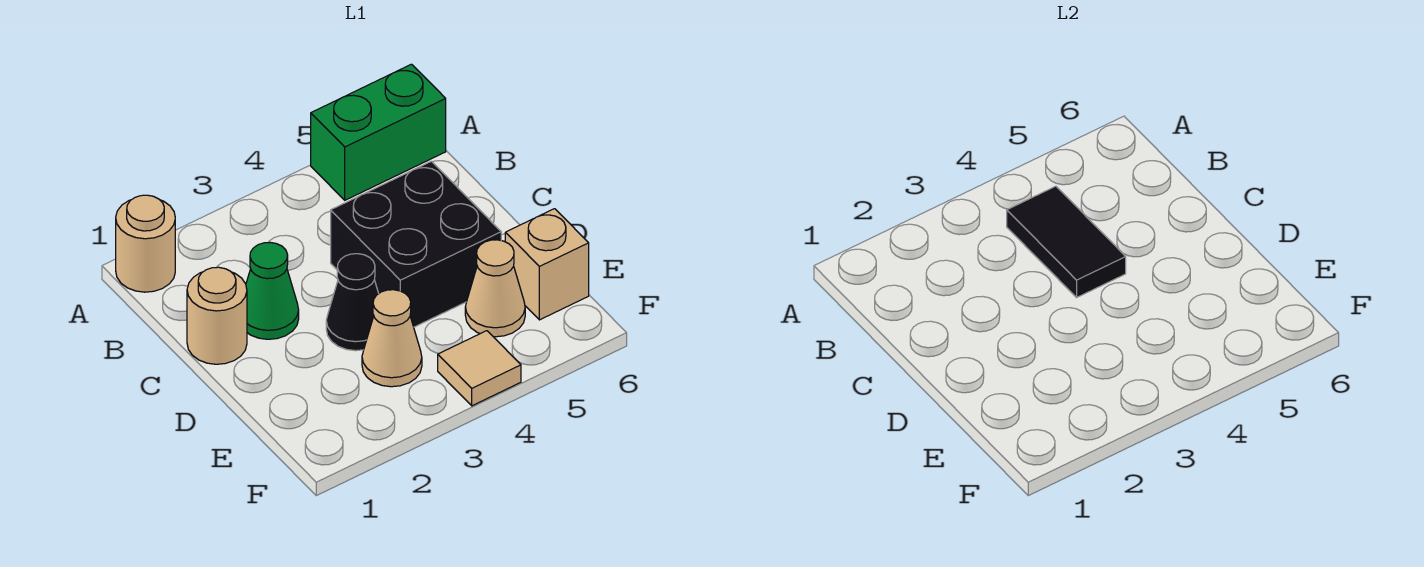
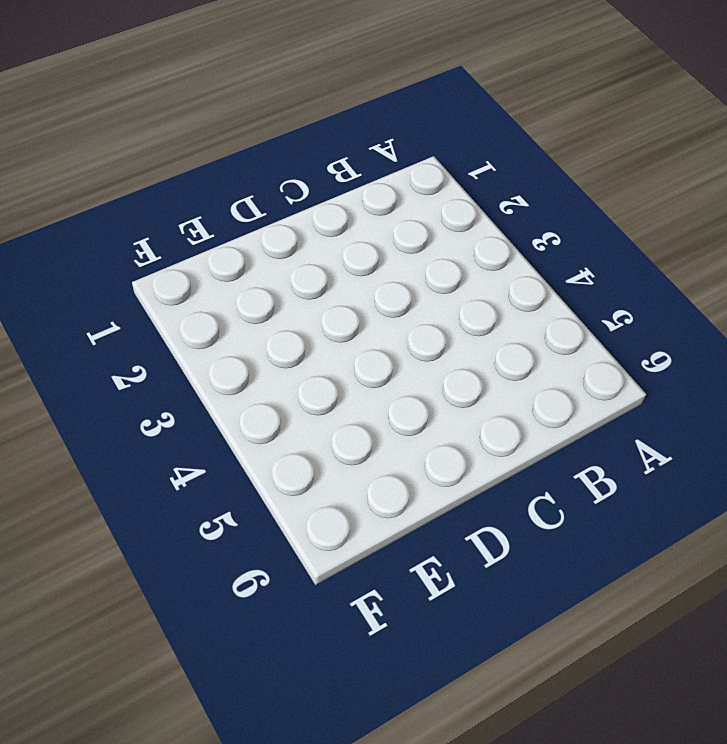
none -> tan round brick A1 level 1
none -> green brick A5:A6 level 1

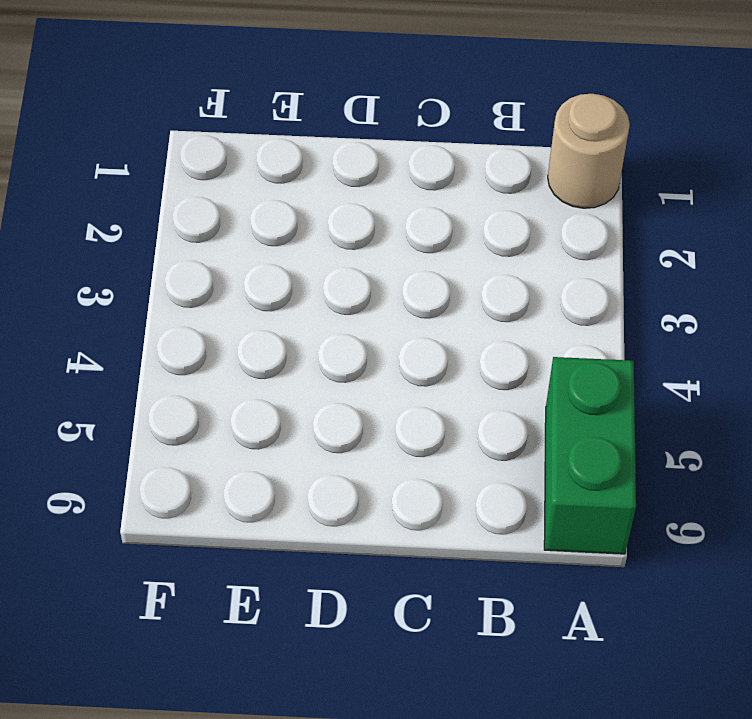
none -> tan round brick C1 level 1
none -> green cone C2 level 1

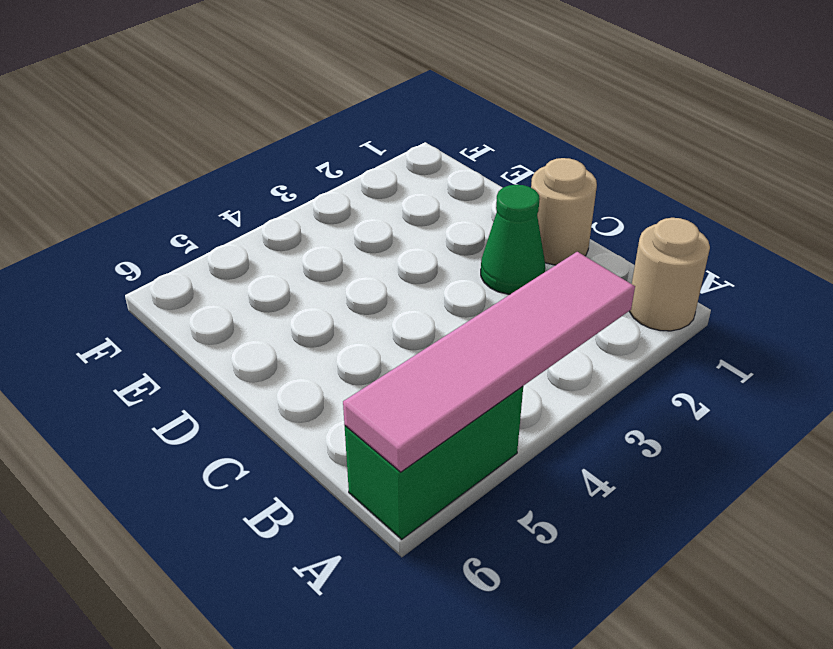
pink tile A3:A6 level 2 -> none
none -> black brick C4:D5 level 1
none -> black cone D3 level 1

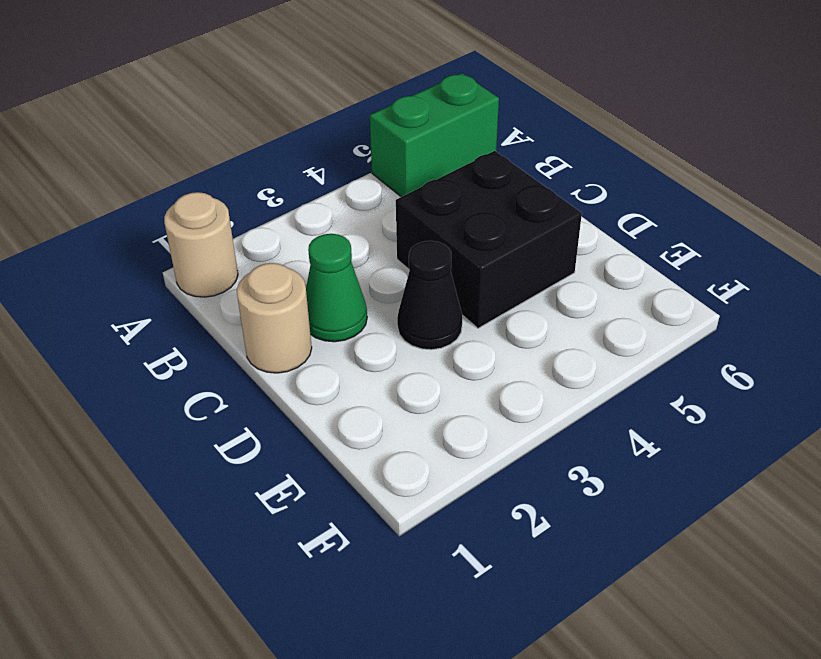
none -> tan cone E3 level 1
none -> tan cone E5 level 1

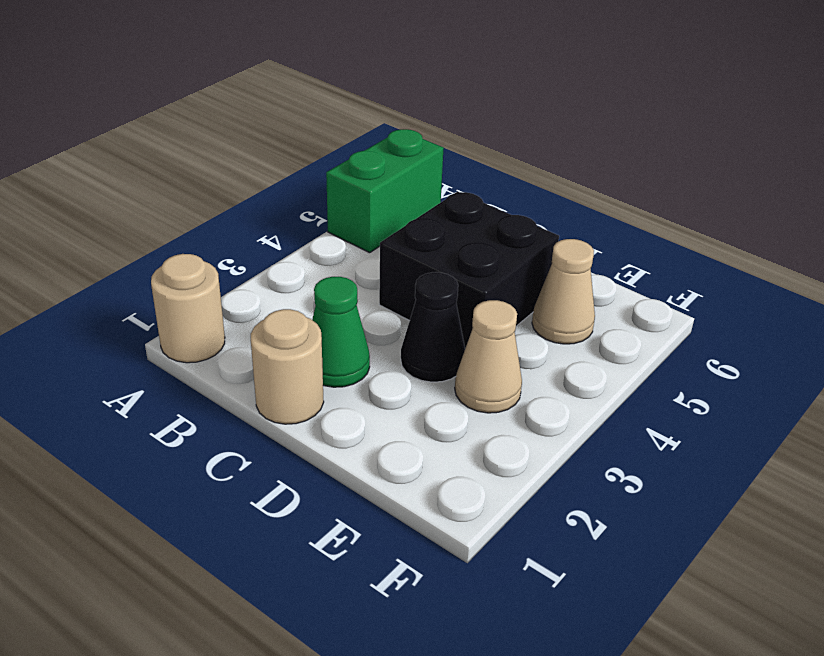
none -> tan brick E6 level 1
none -> tan tile F4 level 1

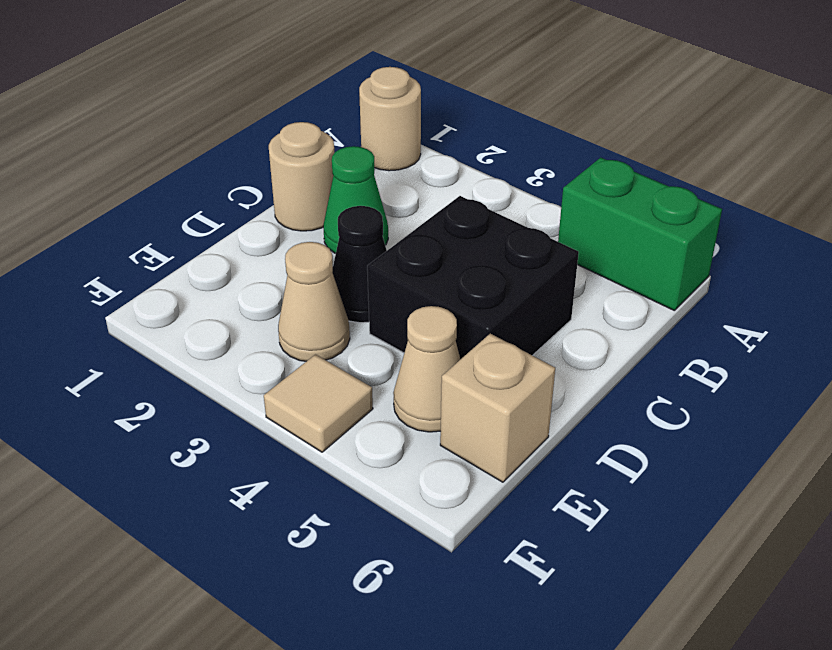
none -> black tile B4:C4 level 2

